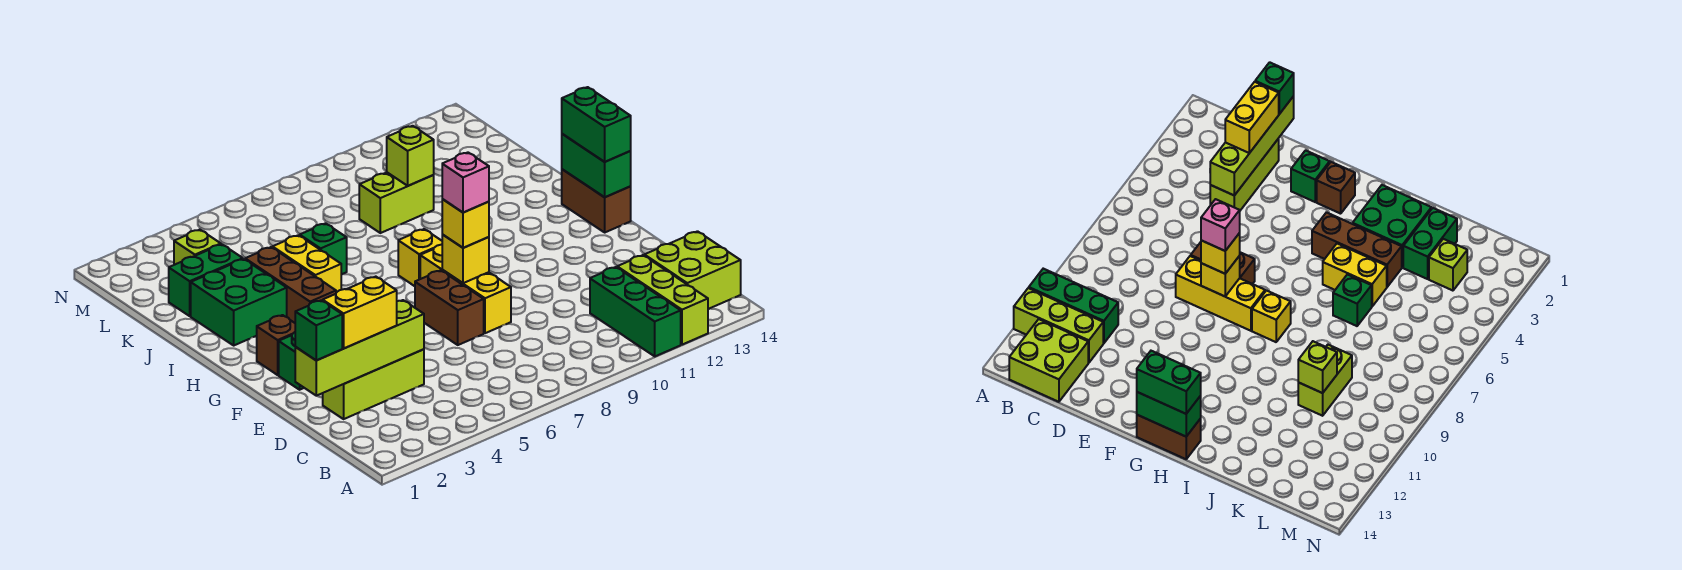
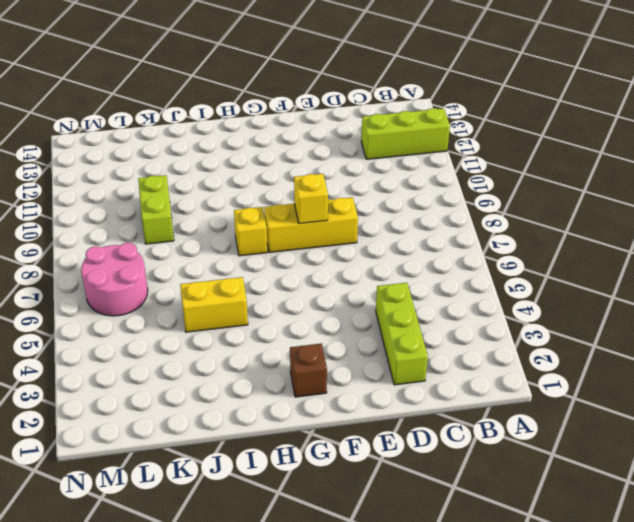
pink round brick L6:M7 level 1 -> none
none -> green brick A11:C11 level 1
none -> lime brick B13:C14 level 1
none -> brown brick E7:F7 level 1

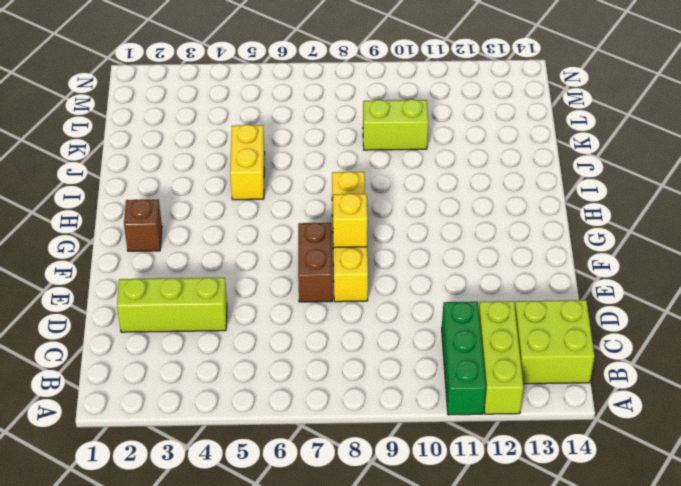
none -> green brick F2 level 1
none -> brown brick G14:H14 level 1
none -> brown brick H4:J4 level 1

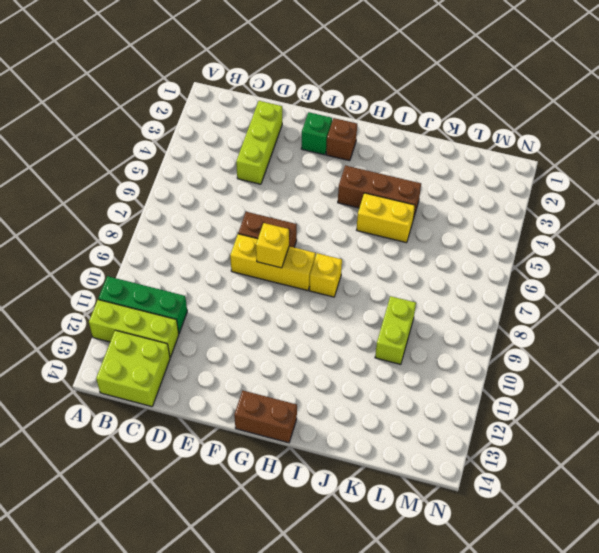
none -> green brick I2:J3 level 1
none -> green brick J6 level 1
none -> green brick K2:K3 level 1

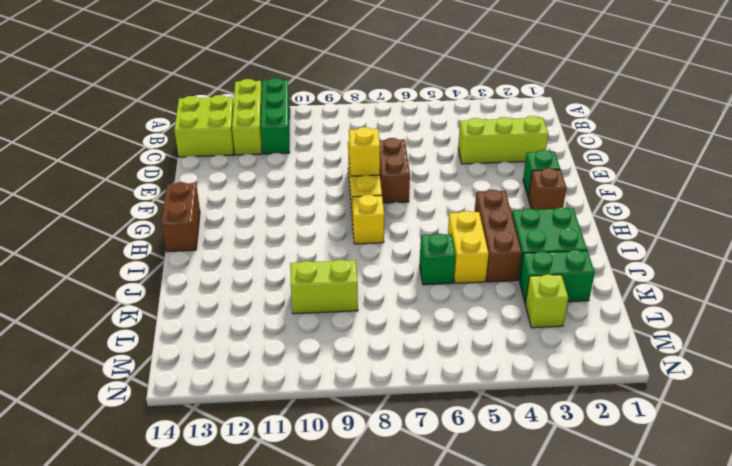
none -> lime brick D1:D4 level 2
none -> green brick G14:H14 level 2
none -> lime brick K10 level 2

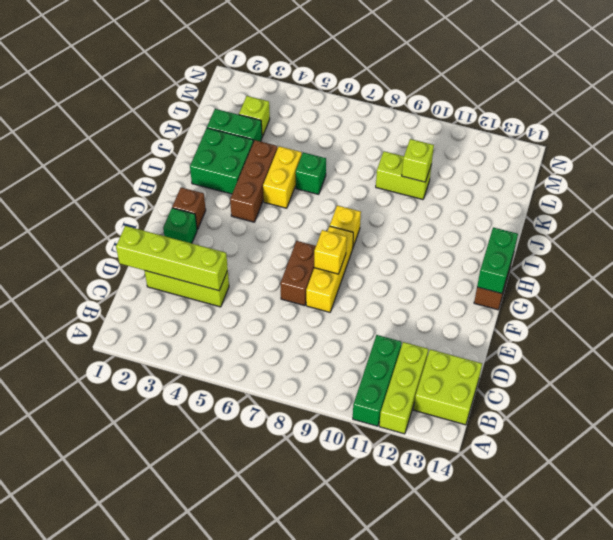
none -> green brick D1 level 3
none -> yellow brick D2:D3 level 3
none -> yellow brick F8 level 3

